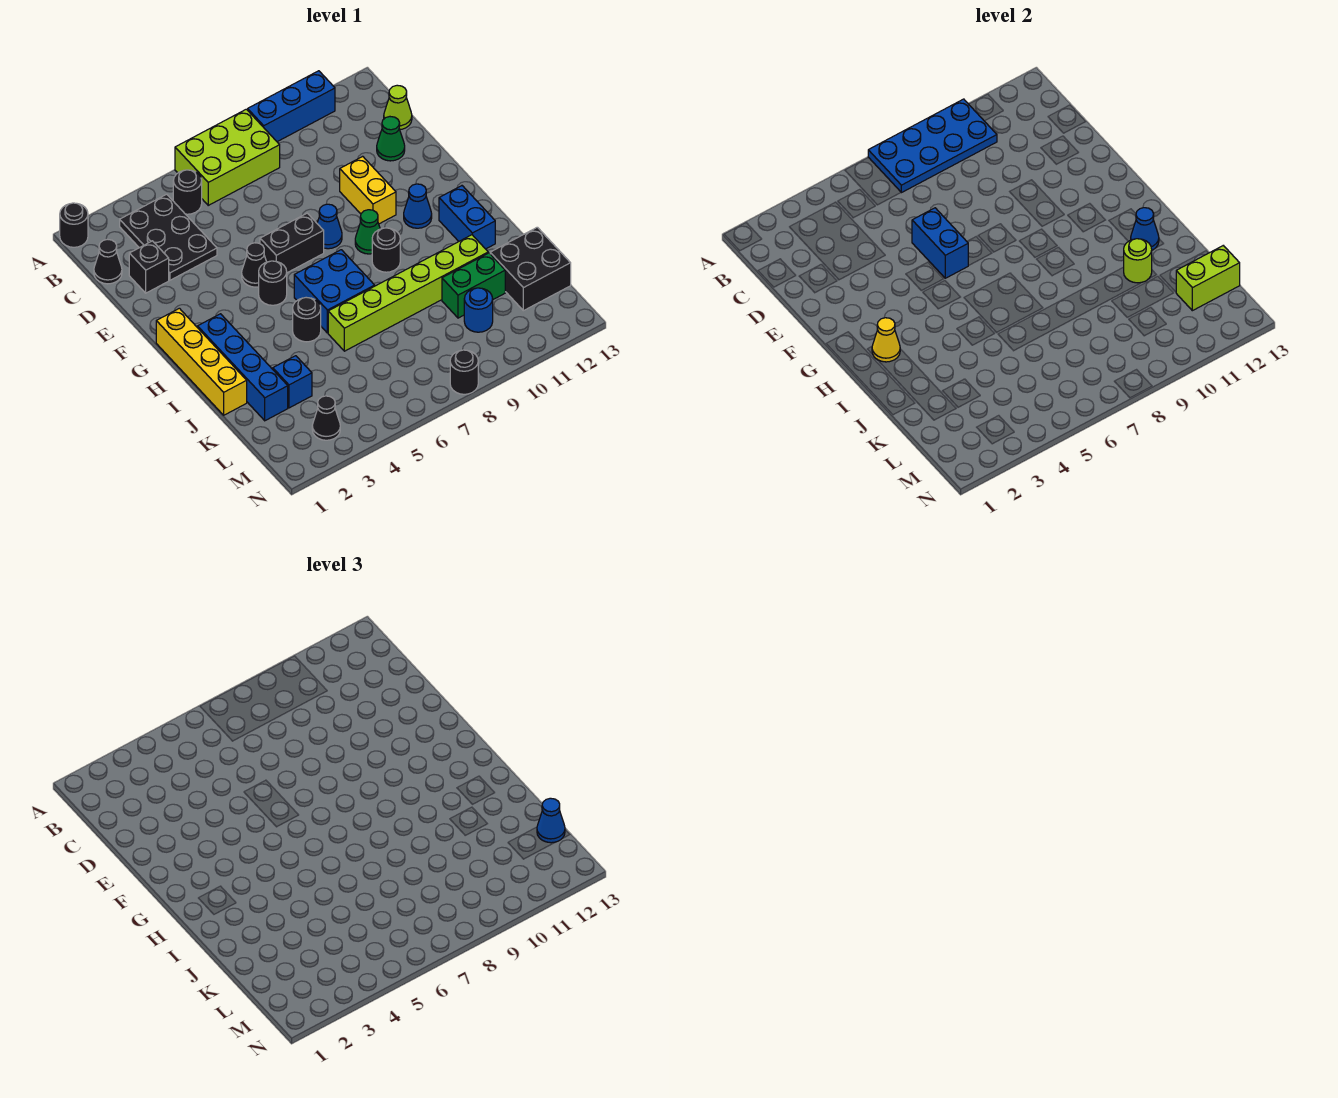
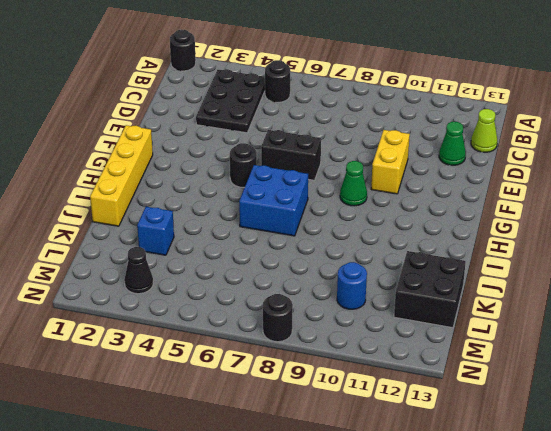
none -> lime brick A6:B8 level 1
none -> blue brick A9:A11 level 1
none -> black cone C1 level 1
none -> black brick D2 level 1

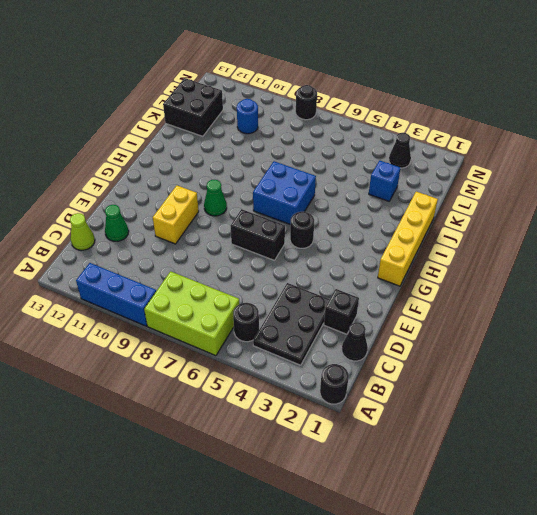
none -> black cone F5 level 1
none -> blue cone F8 level 1
none -> blue cone G11 level 1
none -> blue brick H2:K2 level 1

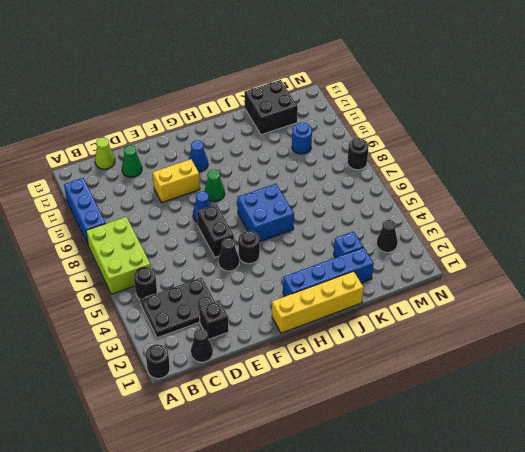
none -> black round brick H9 level 1
none -> blue brick H12:I12 level 1
none -> black round brick I5 level 1
none -> lime brick J6:J11 level 1

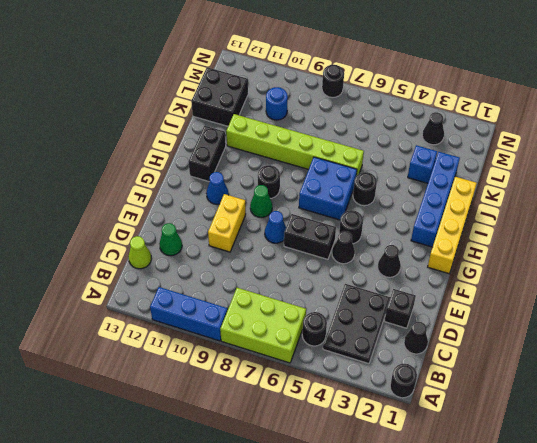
black cone F3 level 1 -> none
black brick H12:I12 level 1 -> blue brick H12:I12 level 1
none -> green brick K10:K11 level 1
none -> blue plate A7:B10 level 2
none -> blue brick E6:F6 level 2
none -> yellow cone H2 level 2

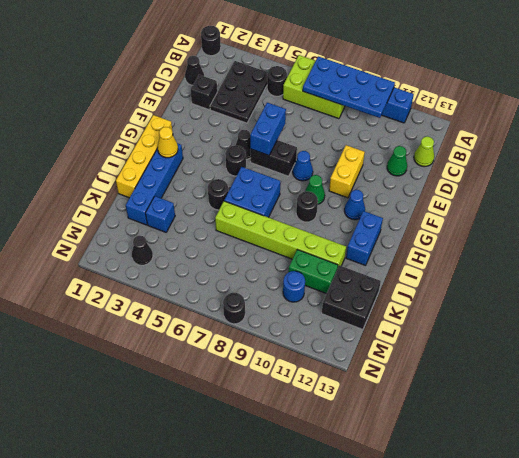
none -> blue cone I12 level 2
none -> lime round brick J11 level 2
none -> lime brick L12:L13 level 2
none -> blue cone L13 level 3

